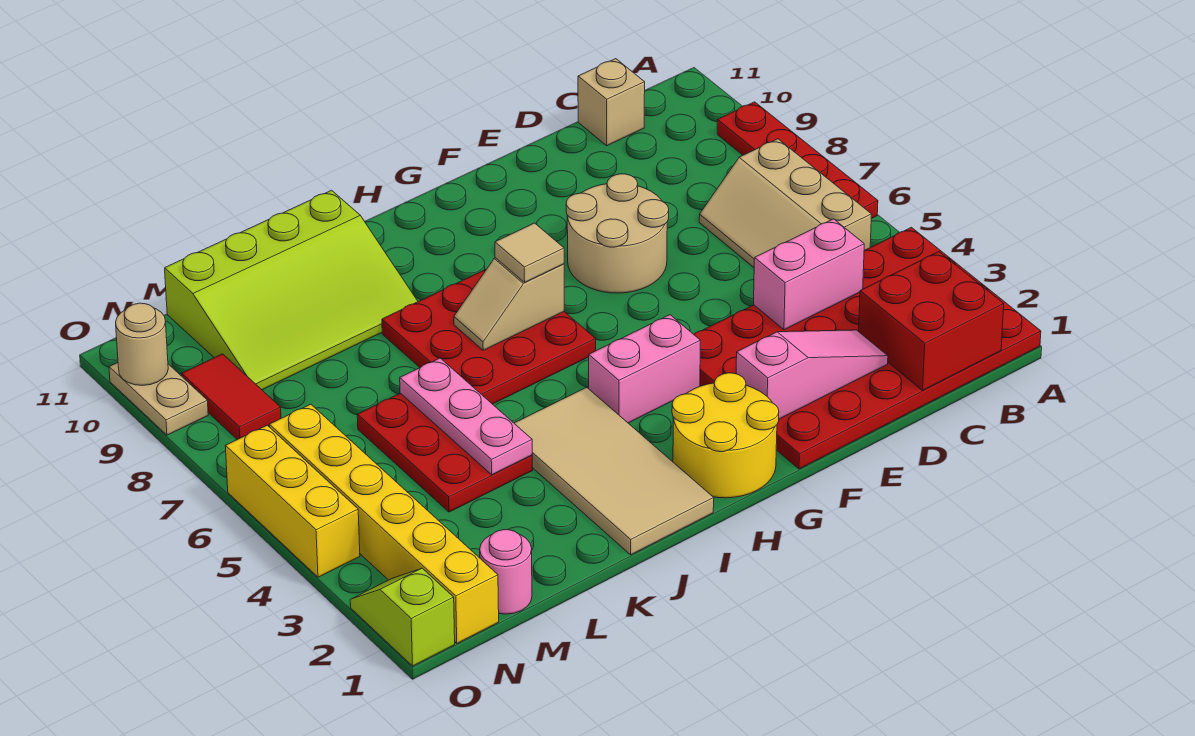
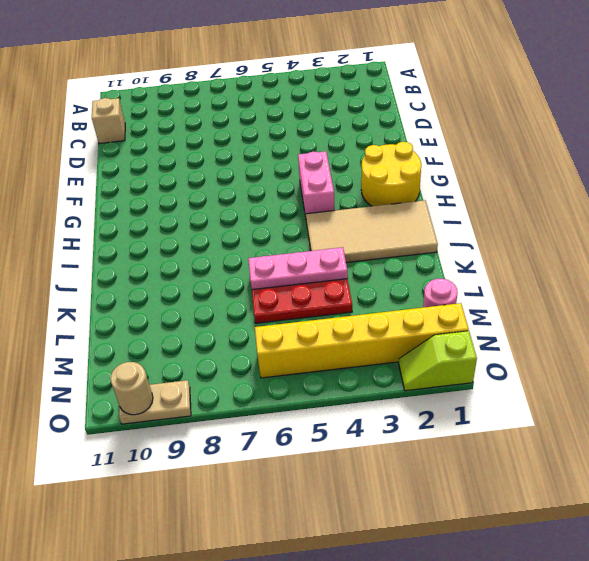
none -> red plate A1:F4 level 1
none -> red plate A6:A9 level 1
none -> tan slope B5:C7 level 1 top B

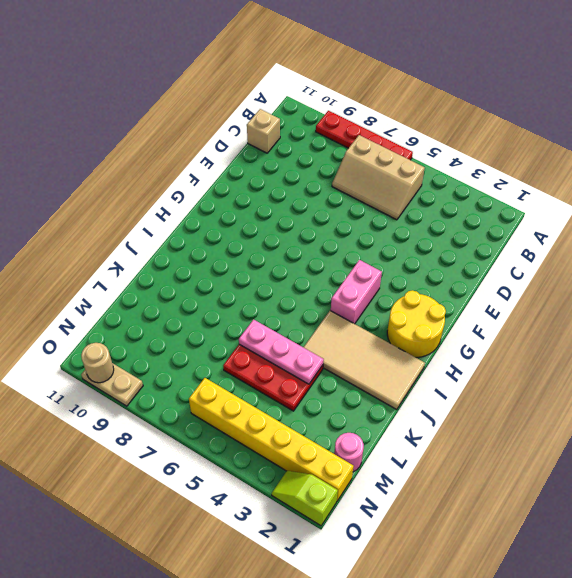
none -> red plate A1:F4 level 1
none -> tan round brick E7:F8 level 1
none -> red plate H6:J8 level 1

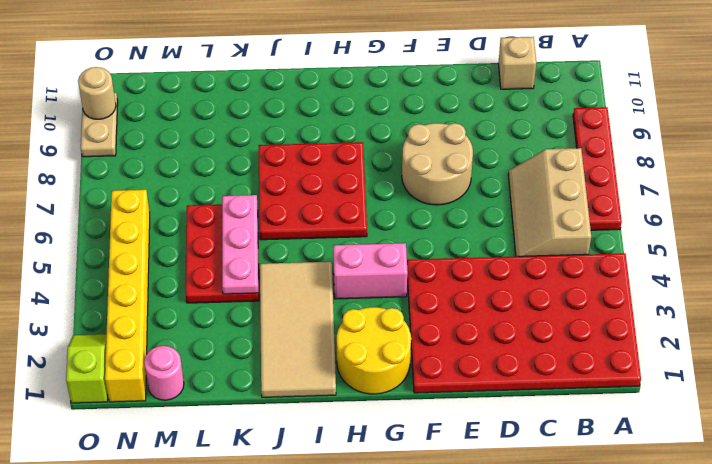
none -> lime slope J9:M11 level 1 top 11
none -> red tile N8:N9 level 1
none -> yellow brick O4:O6 level 1

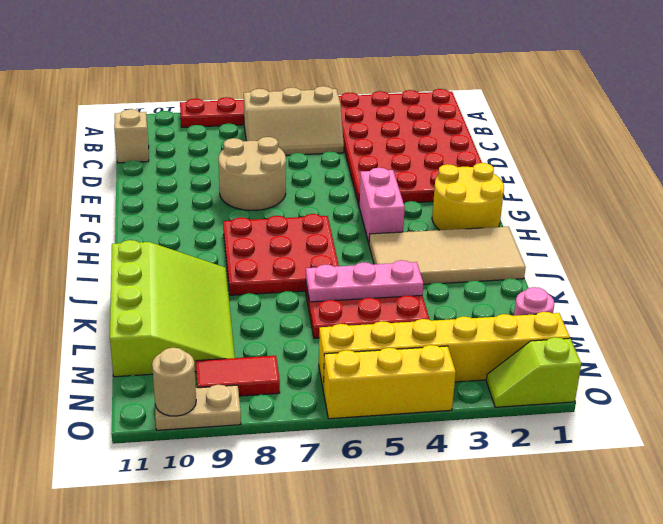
none -> red brick B1:C2 level 2
none -> pink brick C4:D4 level 2
none -> pink slope D2:F2 level 2 top F

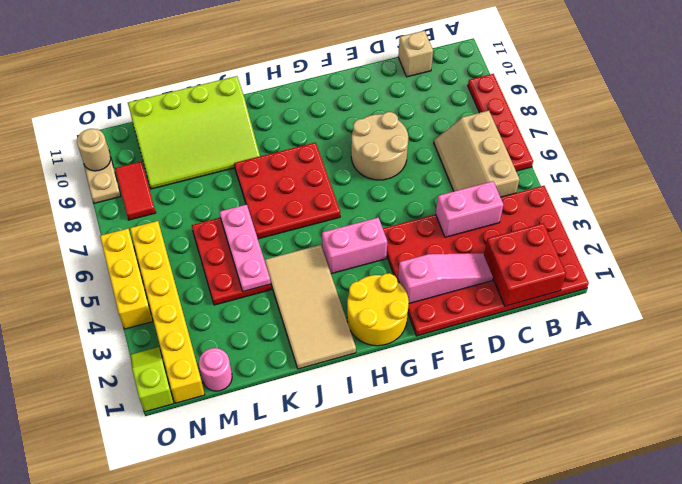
none -> tan slope H7:I7 level 2 top H
none -> tan tile H7 level 3

